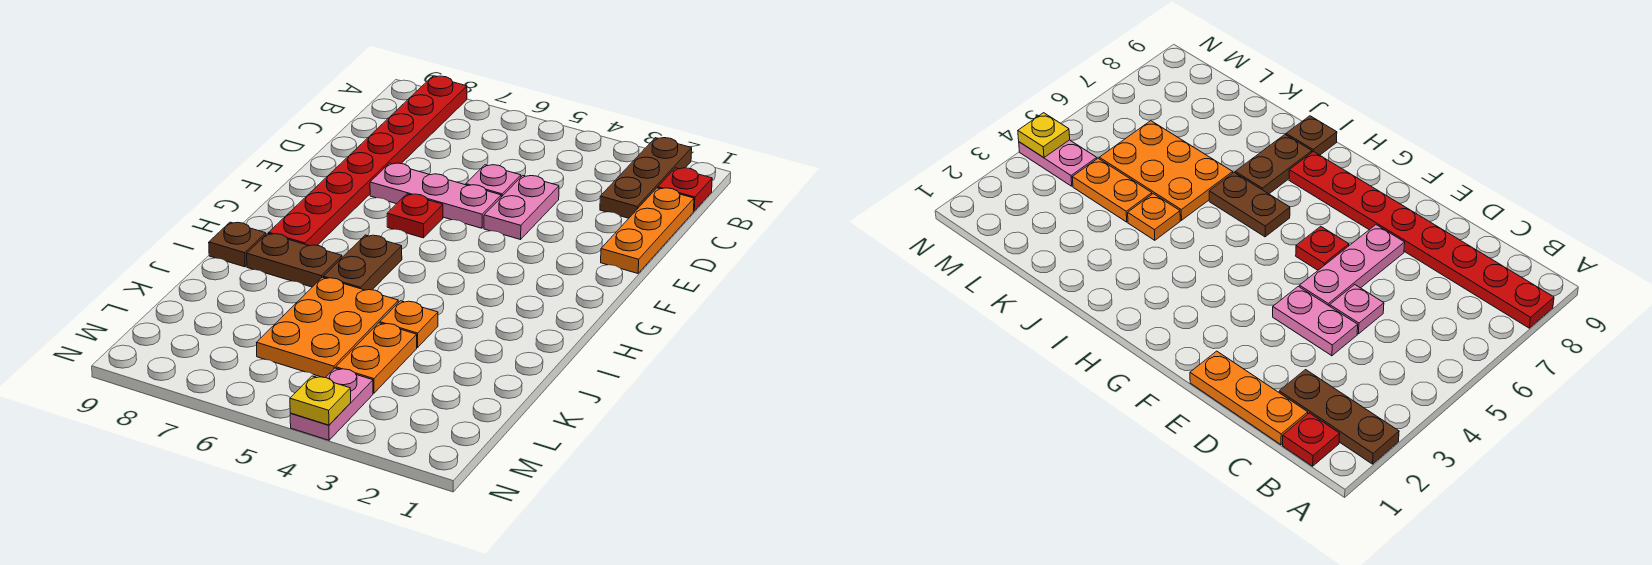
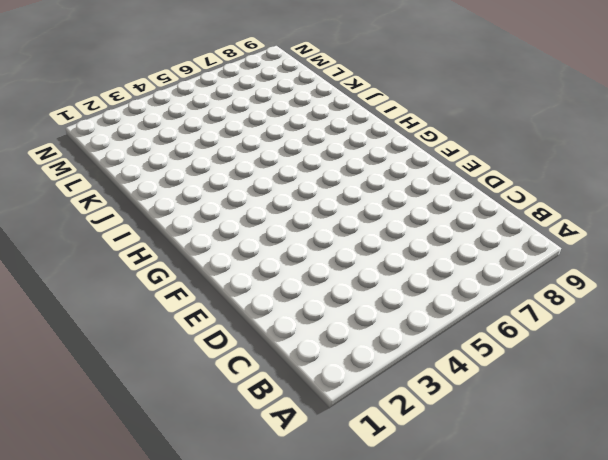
none -> brown plate A2:C2 level 1
none -> red plate A8:H8 level 1
none -> red plate B1 level 1

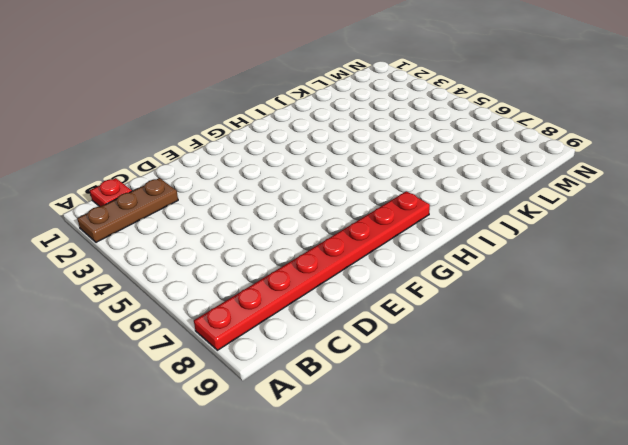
none -> orange plate C1:E1 level 1
none -> pink plate D4:E4 level 1
none -> pink plate D5 level 1

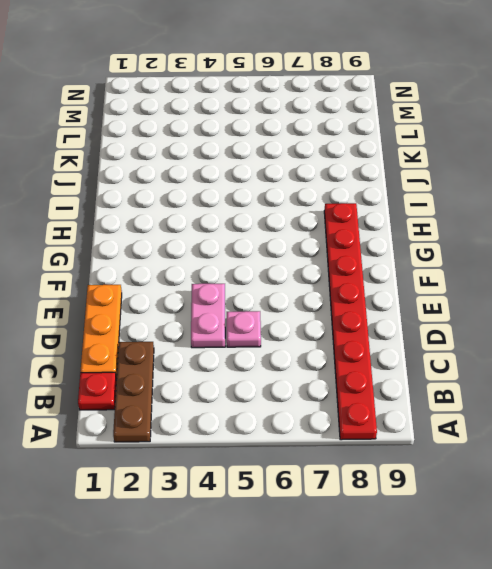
none -> pink plate E5:E7 level 1
none -> red plate F6 level 1
none -> brown plate H6:I6 level 1

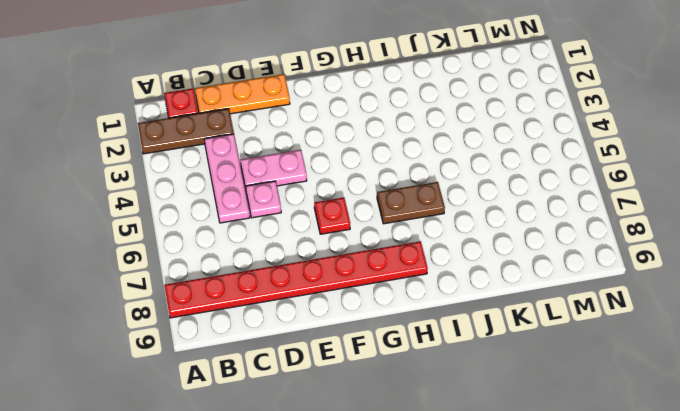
pink plate C3:C5 level 1 -> pink plate E5:E7 level 1
none -> brown plate I7:I8 level 1
none -> brown plate I9 level 1
none -> orange plate J4 level 1

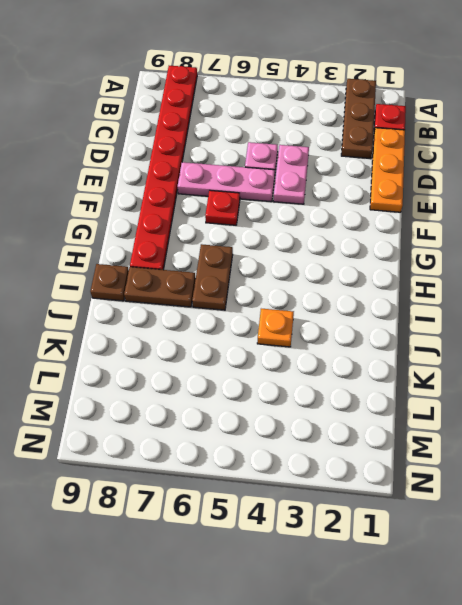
none -> orange plate J5:L6 level 1
none -> orange plate K4:L4 level 1
none -> pink plate M4:N4 level 1

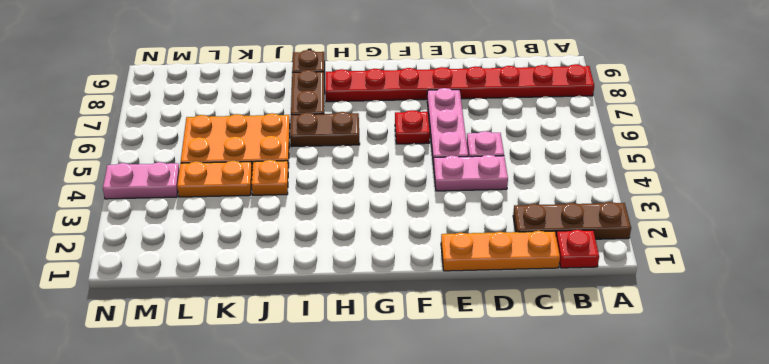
none -> yellow plate N4 level 2

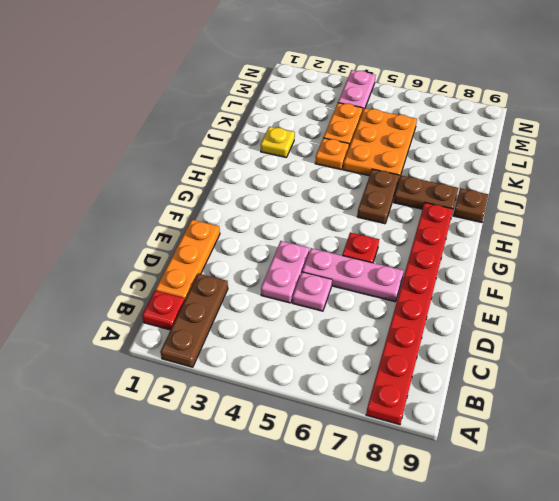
yellow plate J2 level 1 -> yellow plate N4 level 2

